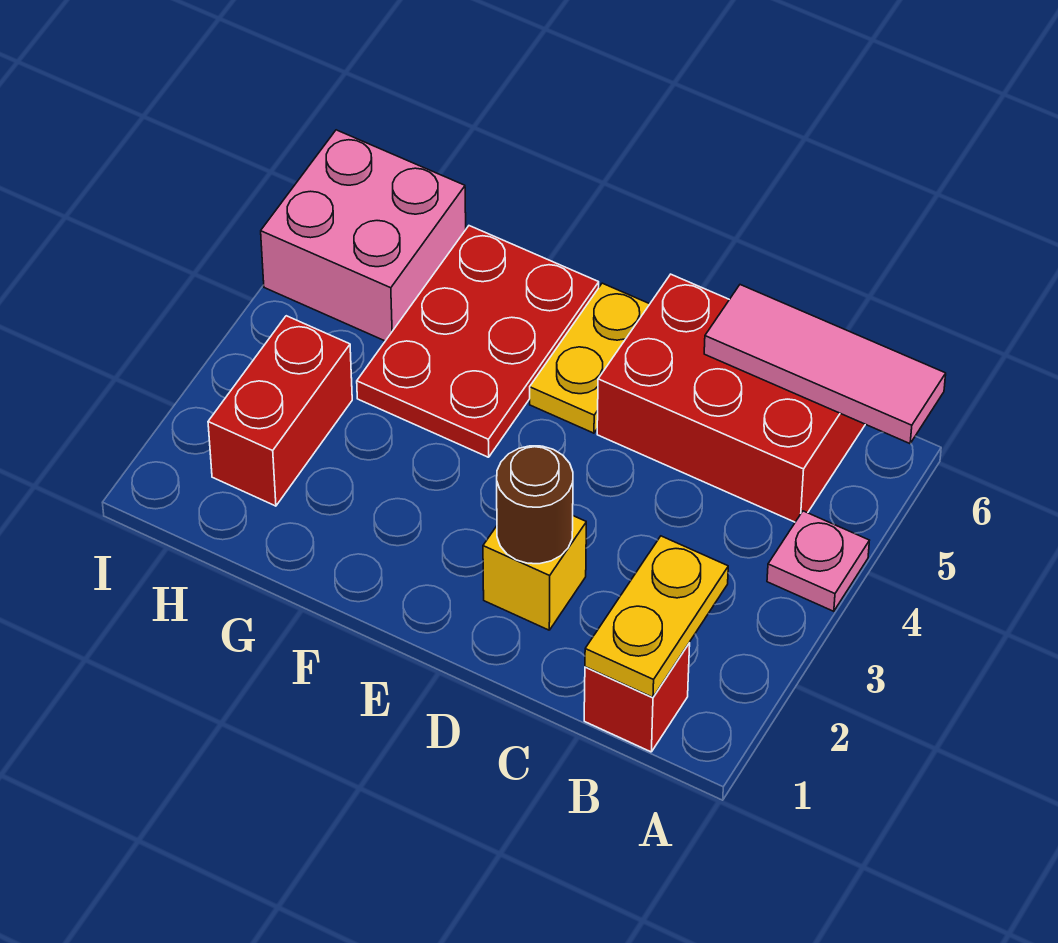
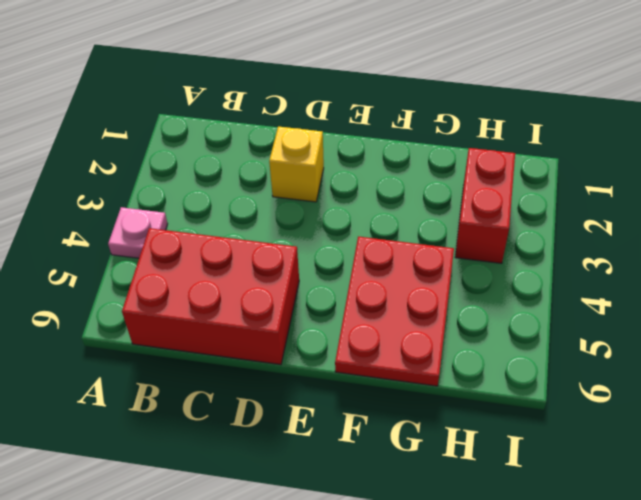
none -> red brick B1 level 1
none -> yellow plate E5:E6 level 1

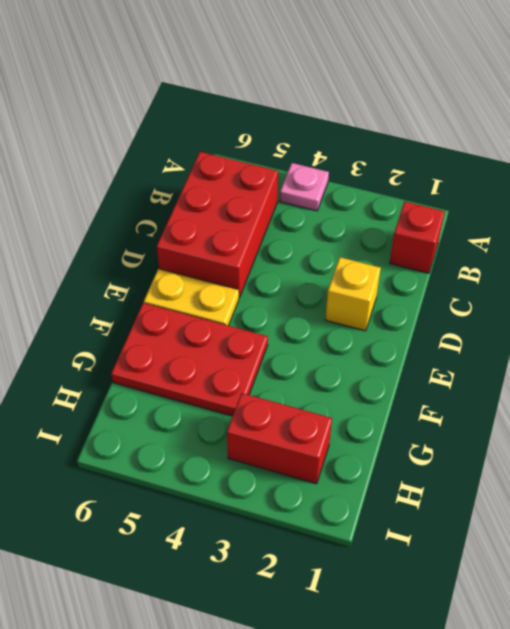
none -> pink brick H5:I6 level 1
none -> pink tile A6:C6 level 2

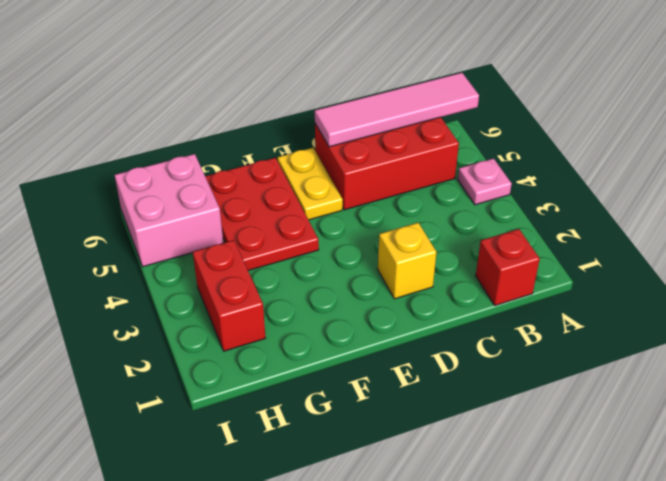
pink tile A6:D6 level 2 -> pink tile A6:C6 level 2
none -> yellow plate B1:B2 level 2
none -> brown round brick D2 level 2

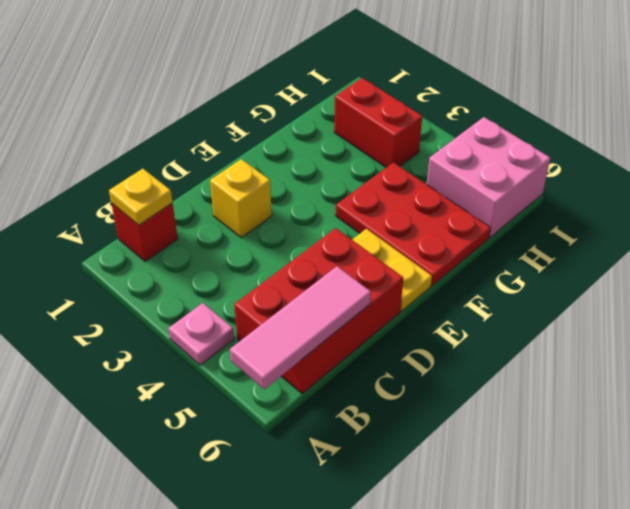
yellow plate B1 level 2 -> yellow plate B1:B2 level 2
none -> brown round brick D2 level 2

